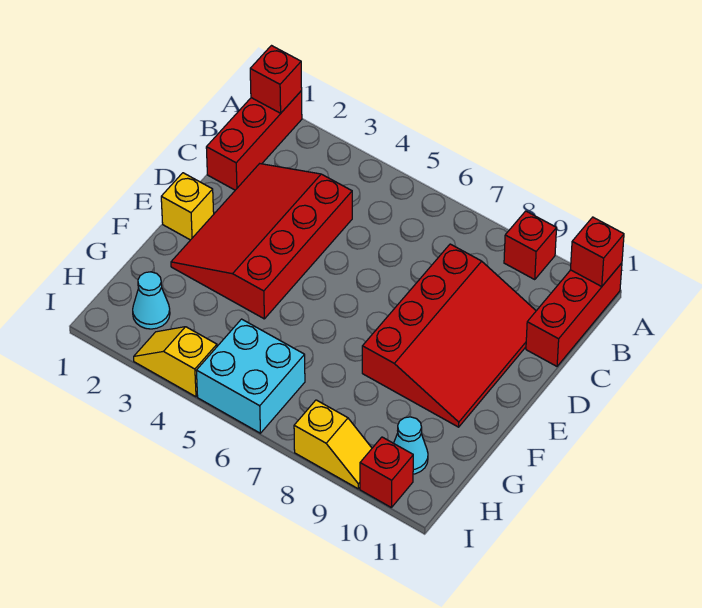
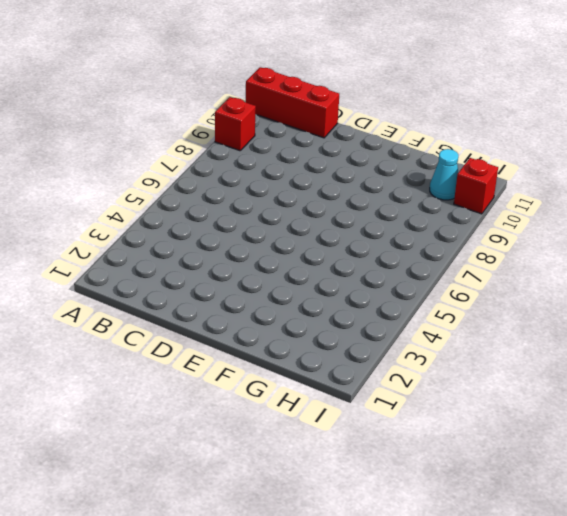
none -> red brick A1:C1 level 1
none -> red slope C2:F4 level 1 top 4
none -> red slope C8:F10 level 1 top 8

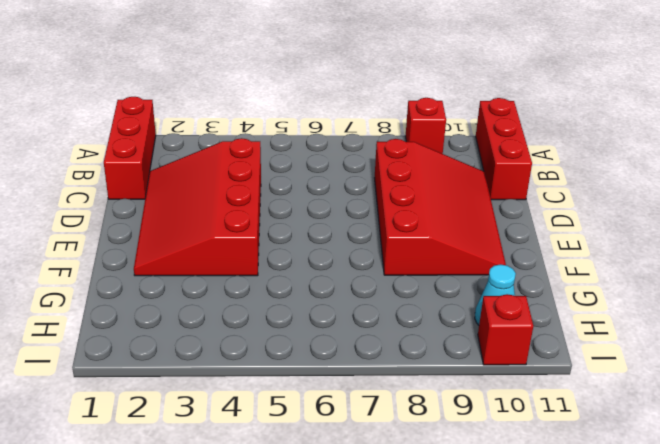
none -> yellow brick E1 level 1
none -> cyan cone H2 level 1
none -> cyan brick H5:I6 level 1

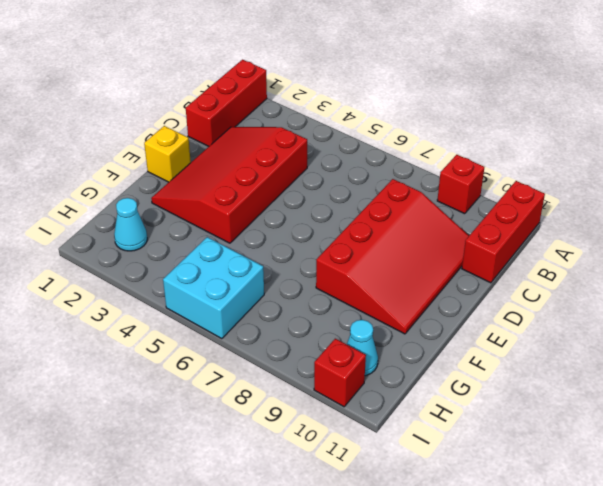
none -> yellow slope I3:I4 level 1 top 4
none -> yellow slope I8:I9 level 1 top 8
none -> red brick A1 level 2

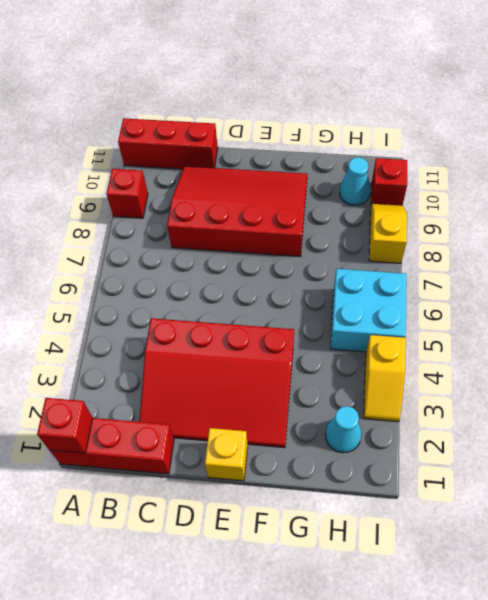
none -> red brick A11 level 2

